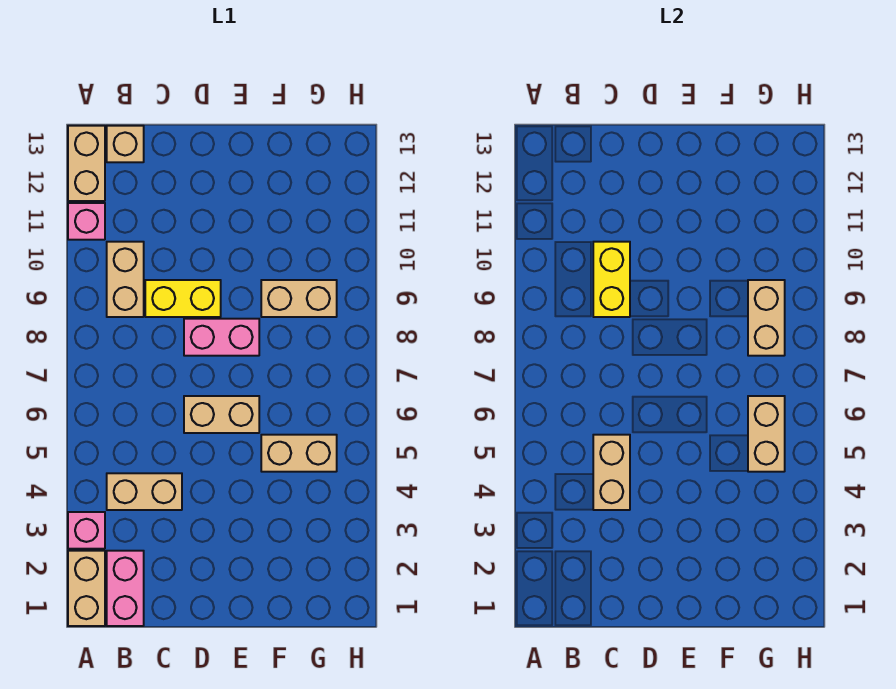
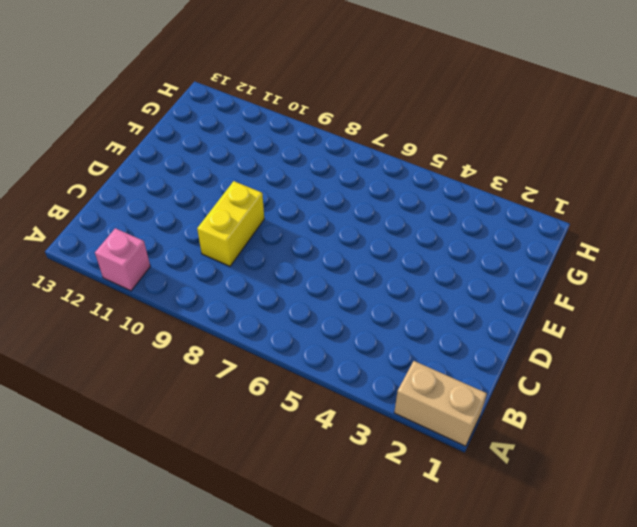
none -> pink brick A3 level 1
none -> tan brick A12:A13 level 1
none -> pink brick B1:B2 level 1

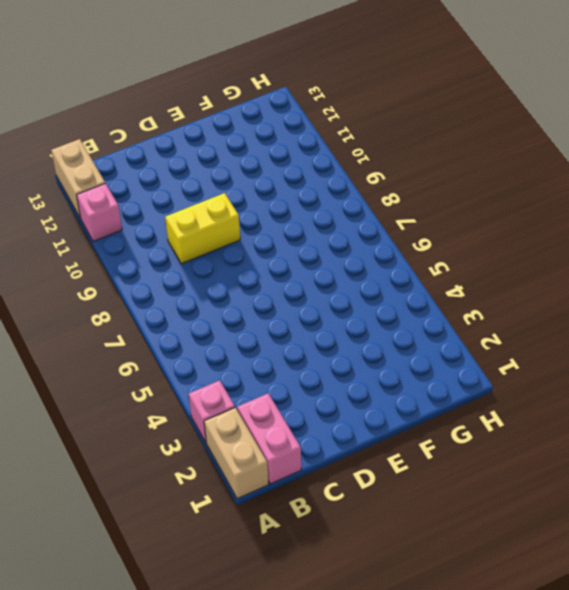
none -> tan brick B4:C4 level 1
none -> tan brick B9:B10 level 1
none -> tan brick B13 level 1

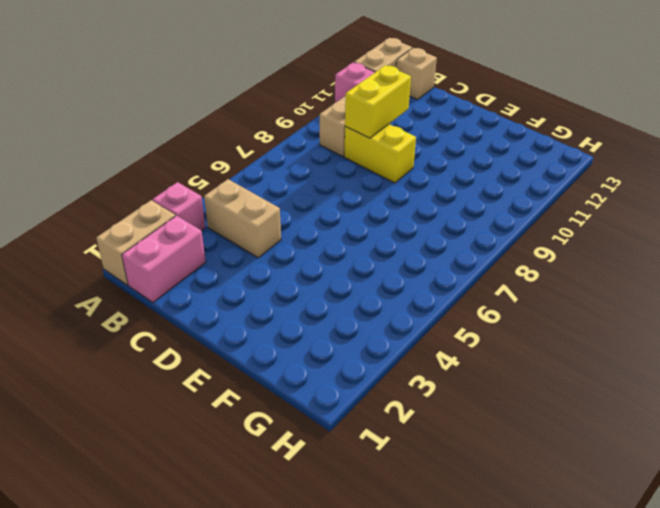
none -> tan brick D6:E6 level 1
none -> pink brick D8:E8 level 1
none -> tan brick F5:G5 level 1

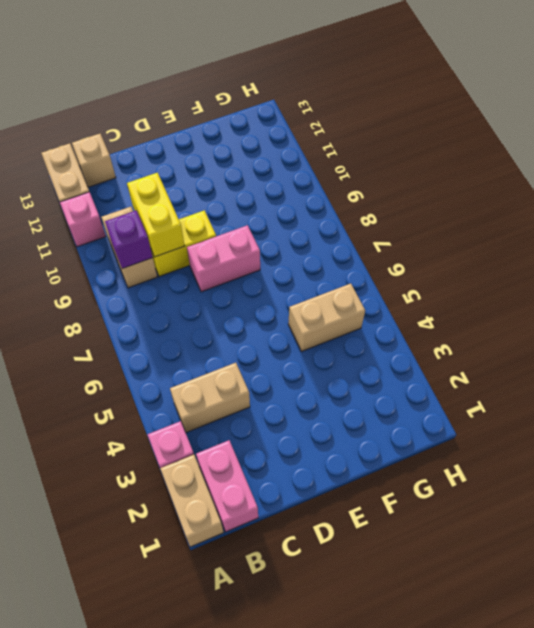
purple brick B9 level 2 -> none
none -> tan brick D6:E6 level 1
none -> tan brick F9:G9 level 1
none -> tan brick C4:C5 level 2

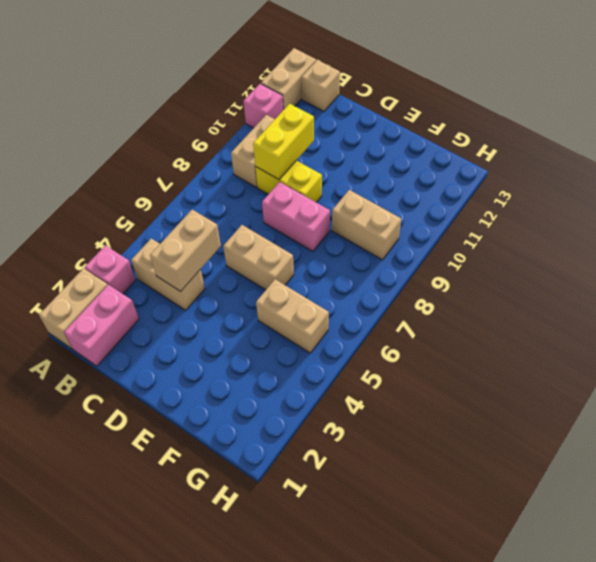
none -> tan brick G5:G6 level 2
none -> tan brick G8:G9 level 2

